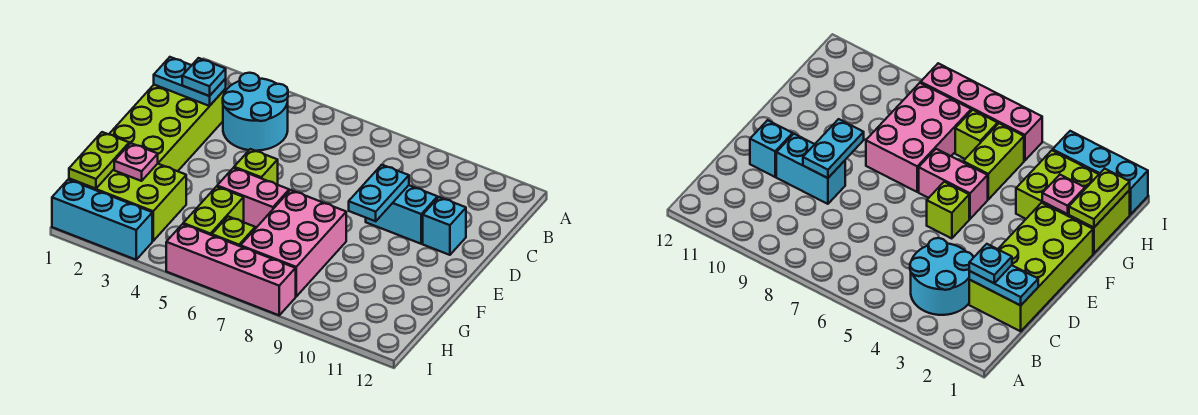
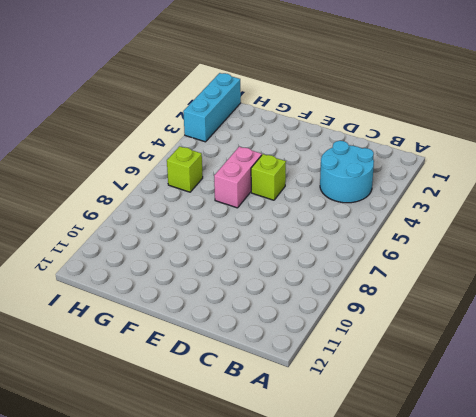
none -> lime brick C1:F2 level 1
none -> cyan brick D9:D10 level 1
none -> cyan brick D11 level 1

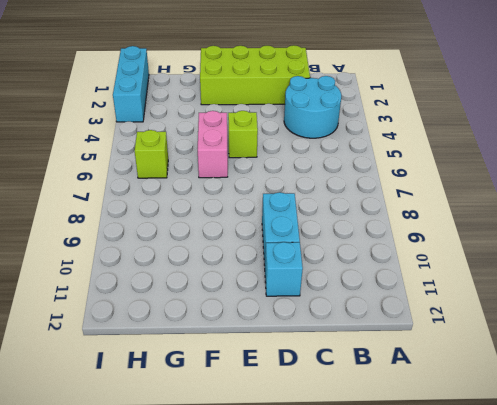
none -> pink brick F7:H8 level 1
none -> lime brick G1:H3 level 1
none -> lime brick G5:H5 level 1

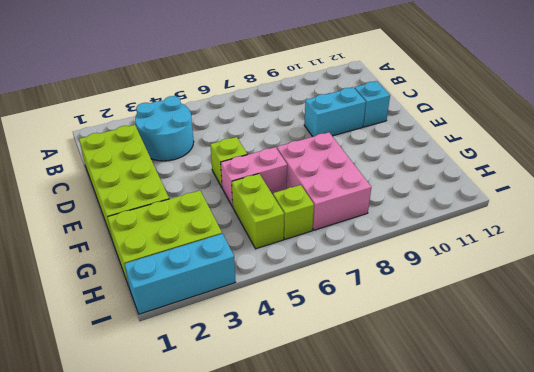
none -> pink brick I5:I8 level 1
none -> cyan plate C1:C2 level 2
none -> cyan plate D9:E9 level 2

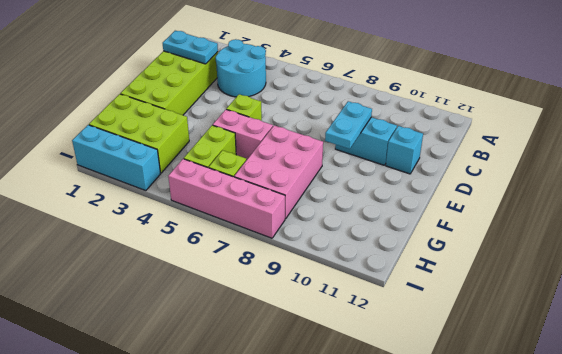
none -> lime plate G1:H1 level 2
none -> pink plate G2 level 2
none -> cyan plate C2 level 3

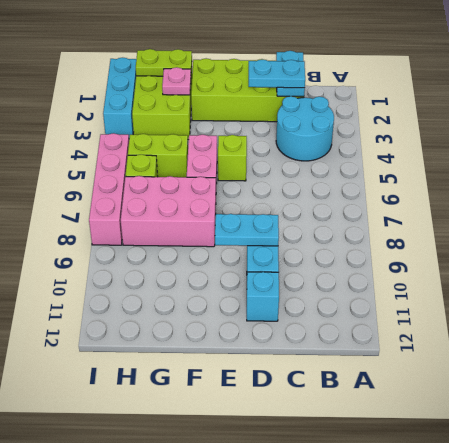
cyan plate C2:D2 level 3 -> cyan plate C2 level 3

